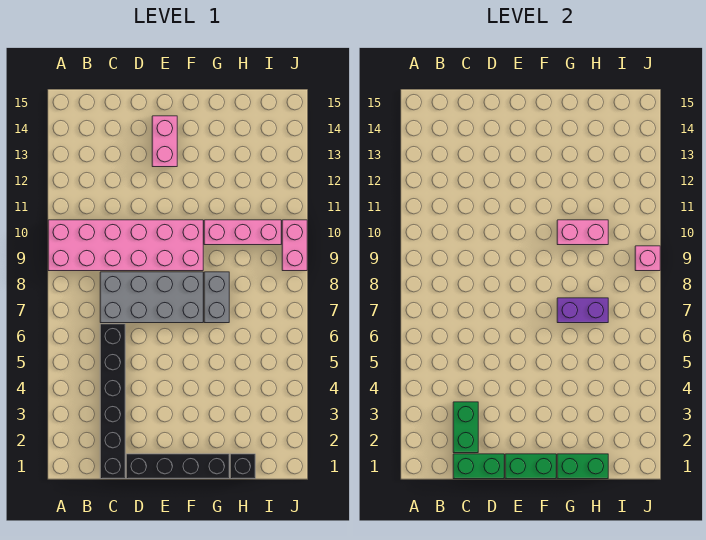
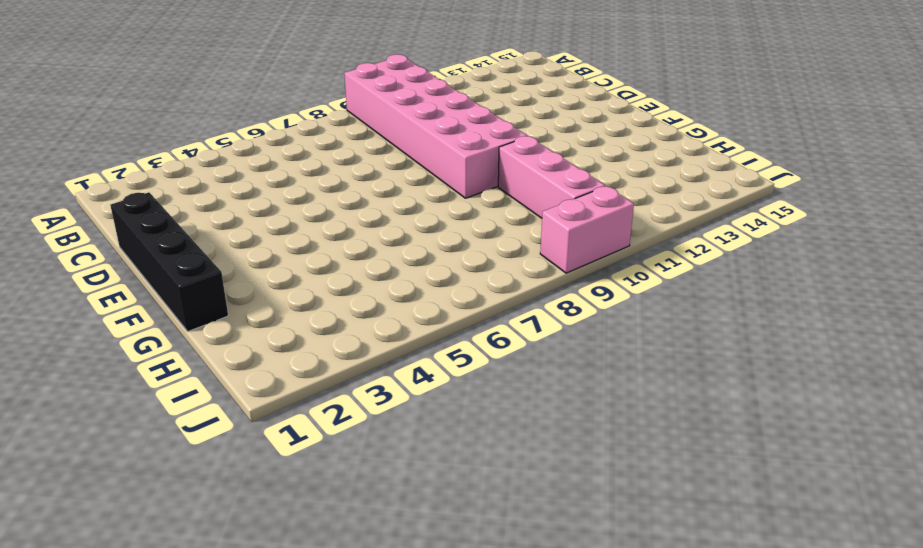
none -> black brick C1:C6 level 1
none -> grey brick C7:F8 level 1
none -> pink brick E13:E14 level 1

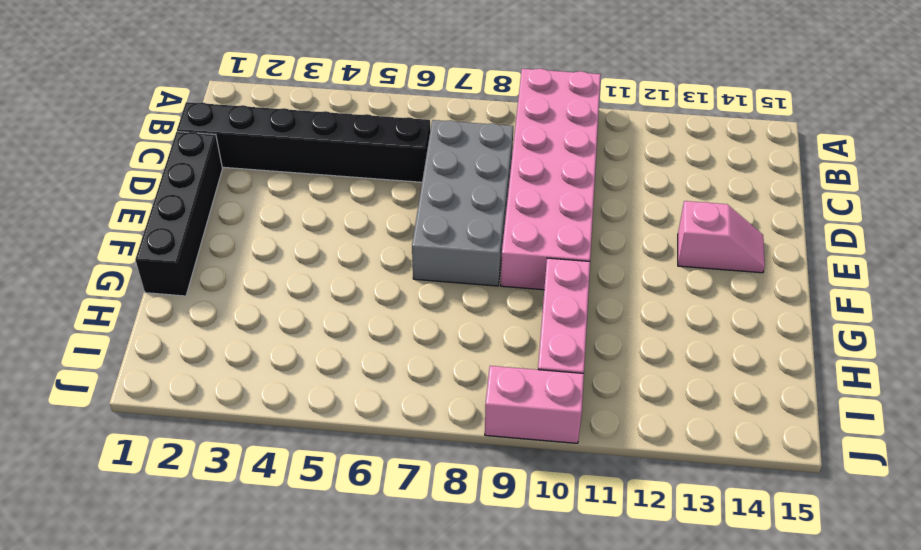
pink slope E13:E14 level 1 top 13 -> pink brick E13:E14 level 1
none -> grey brick G7:G8 level 1
none -> black brick H1 level 1
none -> green brick C1:D1 level 2

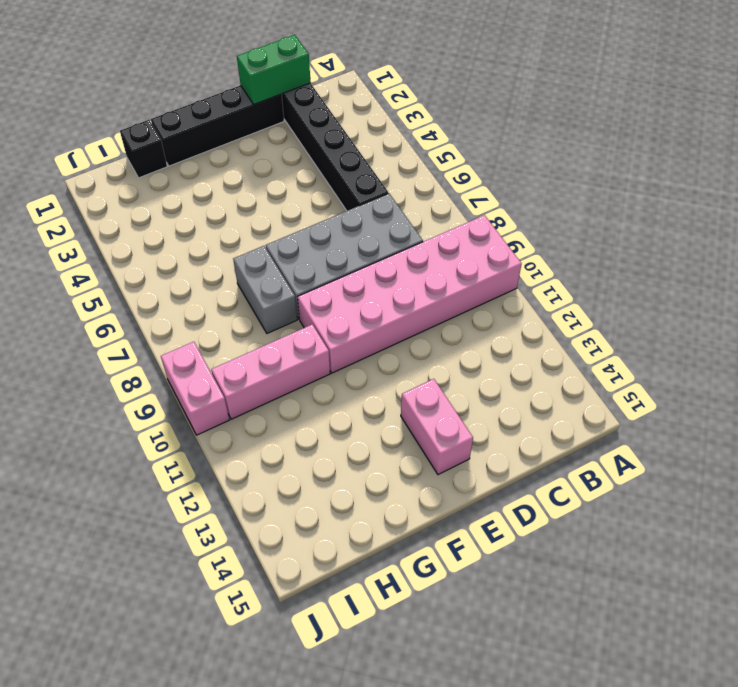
none -> green brick C2:C3 level 2
none -> green brick E1:F1 level 2
none -> green brick G1:H1 level 2

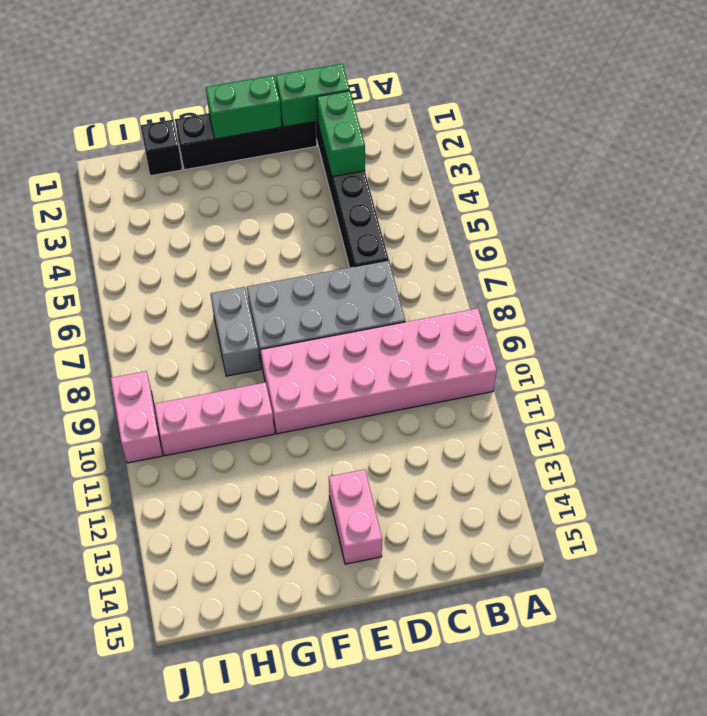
none -> green brick G1:H1 level 2
none -> purple brick G7:H7 level 2
none -> pink brick G10:H10 level 2

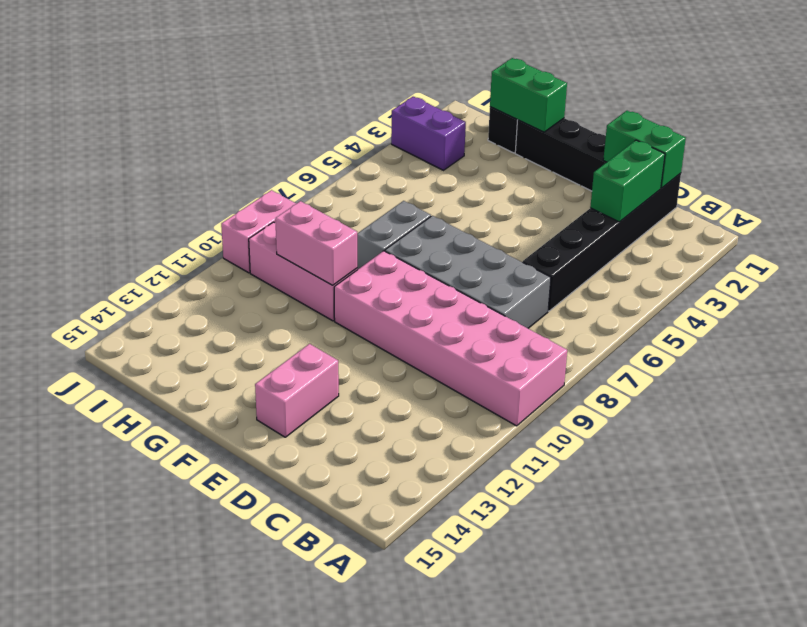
purple brick I3:J3 level 1 -> purple brick G7:H7 level 2
none -> green brick E1:F1 level 2
none -> pink brick J9 level 2

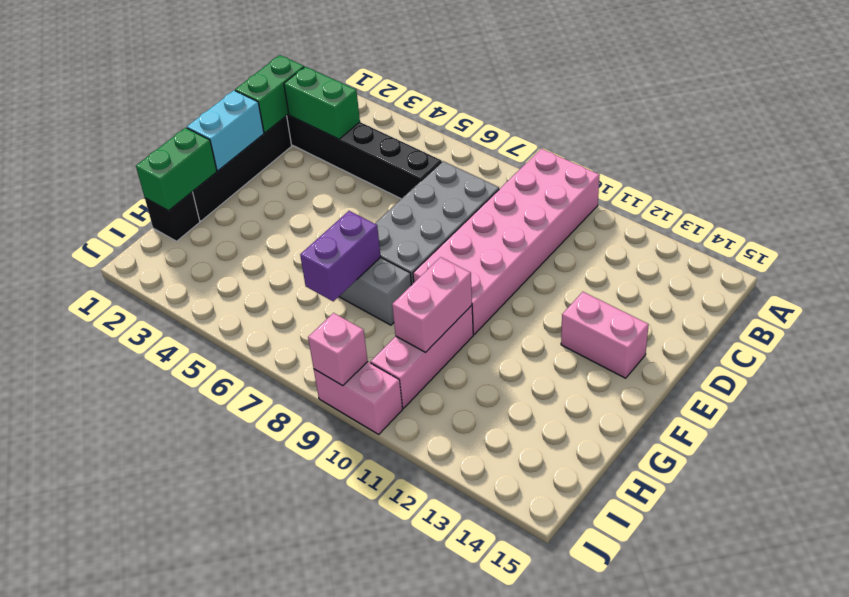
cyan brick E1:F1 level 2 -> green brick E1:F1 level 2

